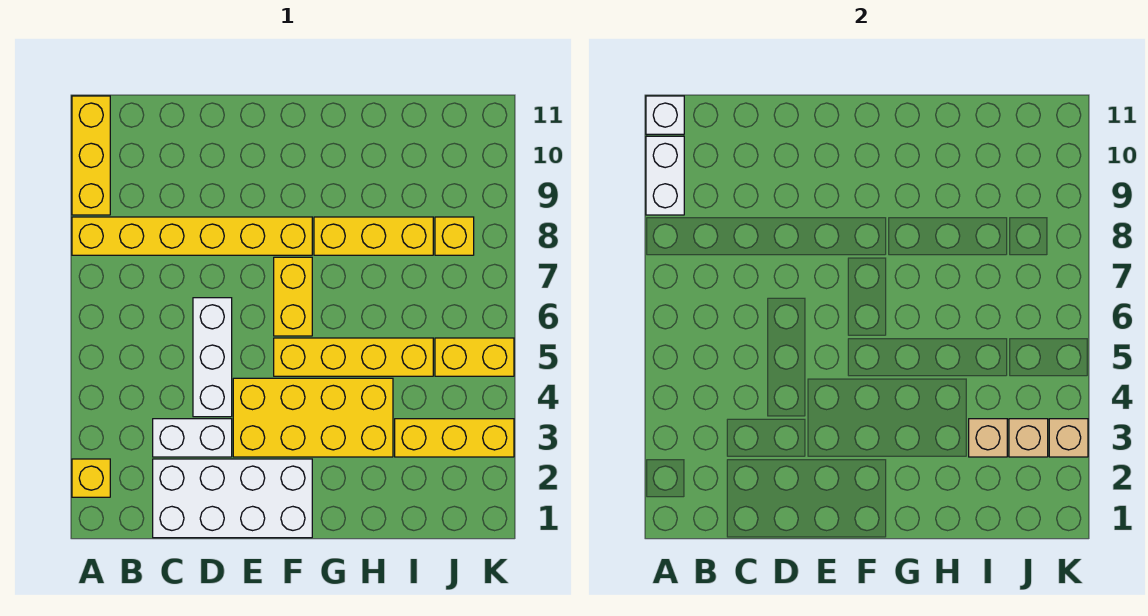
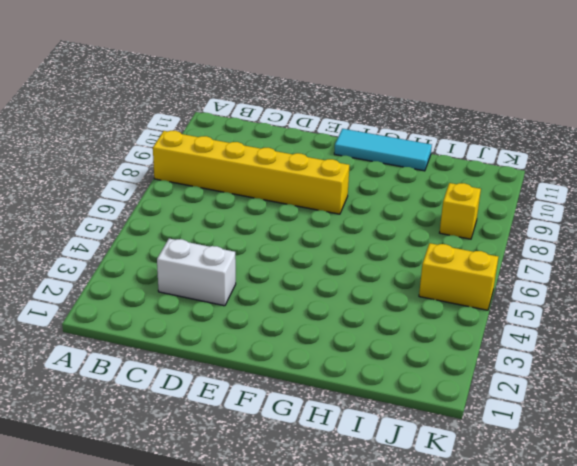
cyan tile F11:H11 level 1 -> none
none -> yellow brick A2 level 1
none -> yellow brick A9:A11 level 1
none -> white brick C1:F2 level 1

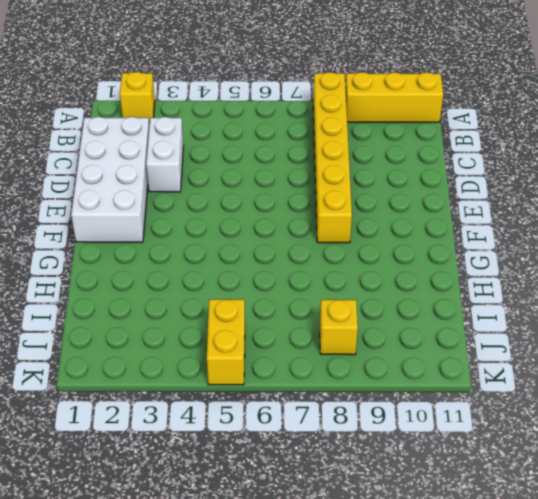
none -> white brick D4:D6 level 1
none -> yellow brick E3:H4 level 1
none -> yellow brick F5:I5 level 1

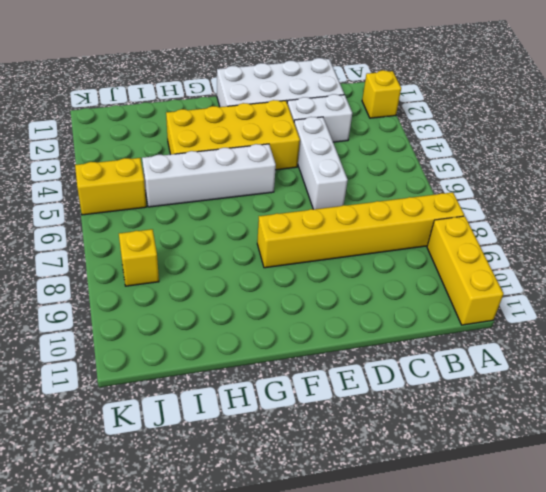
white brick F5:I5 level 1 -> yellow brick F5:I5 level 1
none -> yellow brick F6:F7 level 1
none -> yellow brick G8:I8 level 1
none -> yellow brick I3:K3 level 1

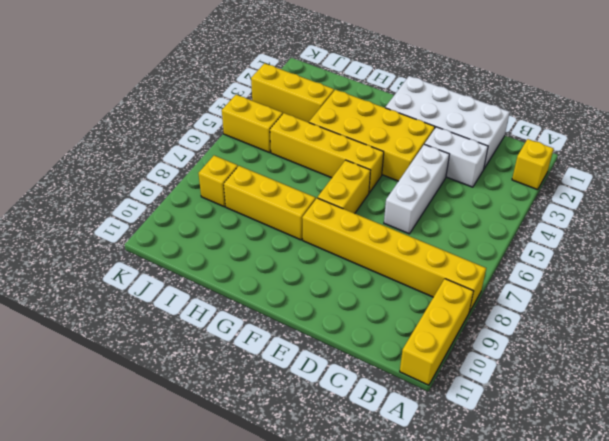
none -> white brick A9:A10 level 2
none -> white brick A11 level 2
none -> tan brick I3 level 2

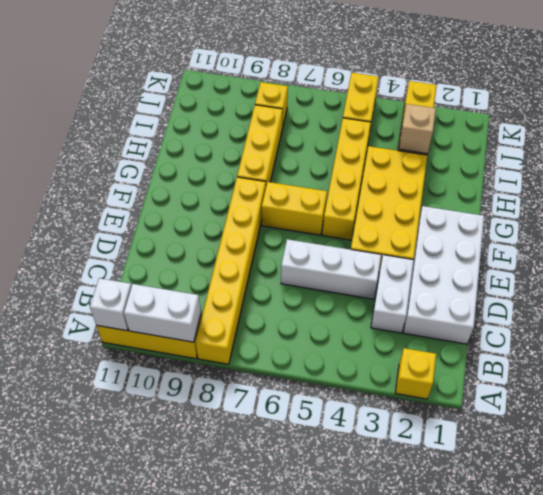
none -> tan brick J3 level 2
none -> tan brick K3 level 2

